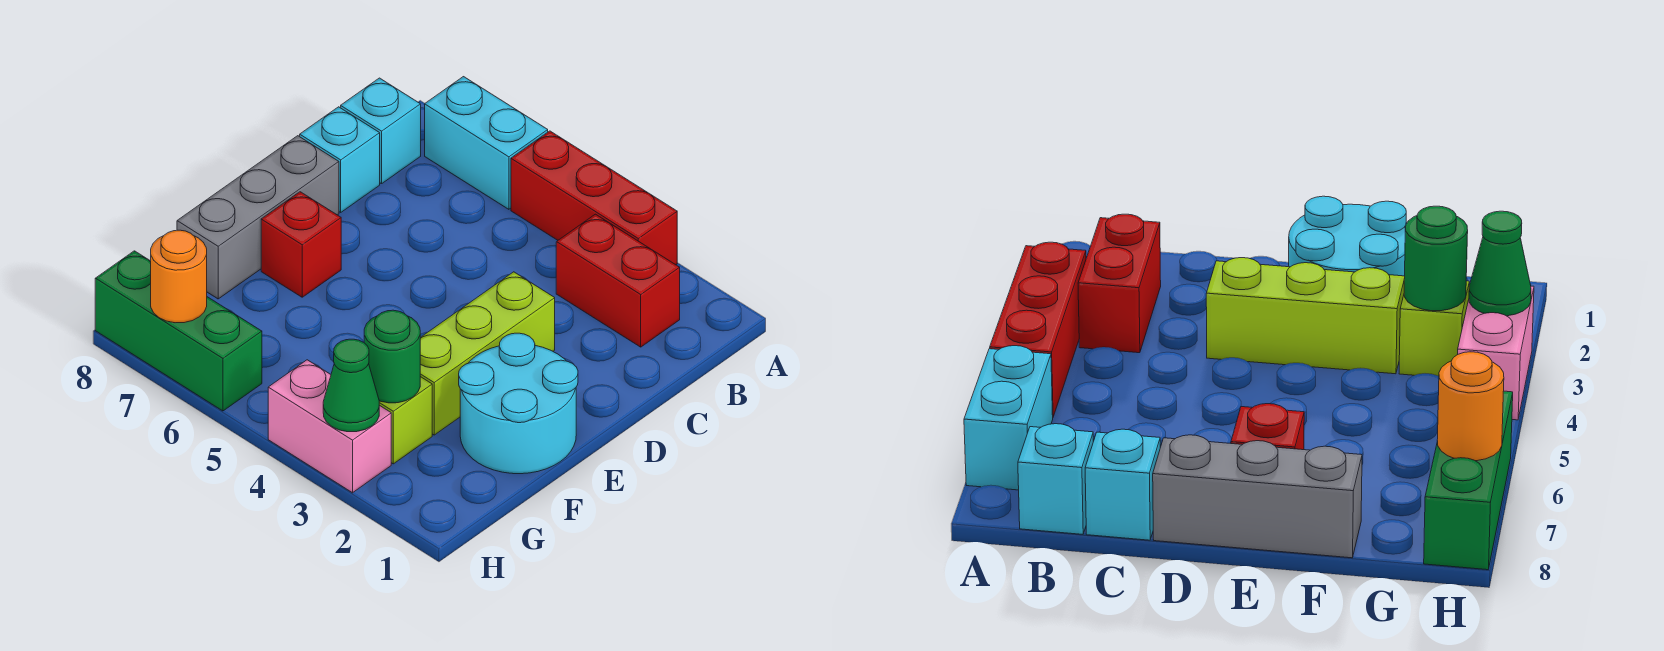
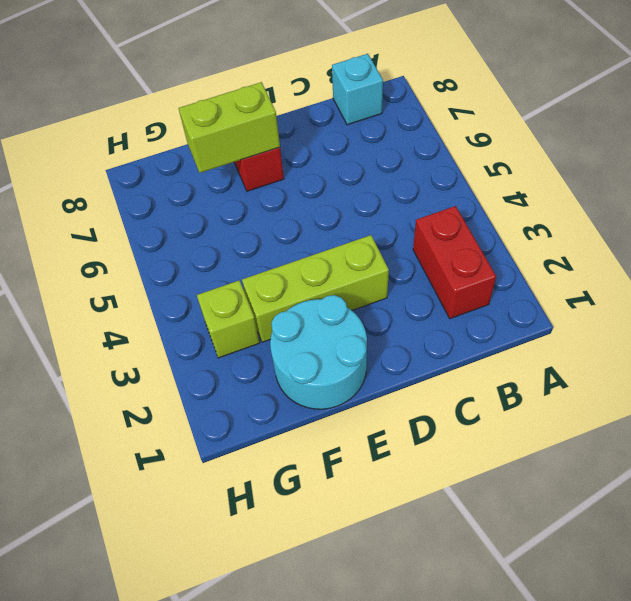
lime brick E7:F7 level 2 -> none
none -> red brick A3:A5 level 1
none -> cyan brick A6:A7 level 1
none -> cyan brick C8 level 1

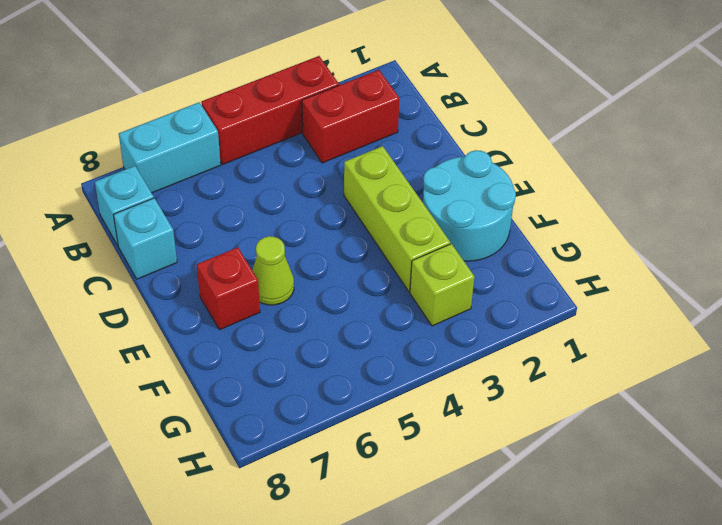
lime cone E6 level 1 -> none
none -> grey brick D8:F8 level 1
none -> pink brick H3:H4 level 1
none -> green brick H6:H8 level 1

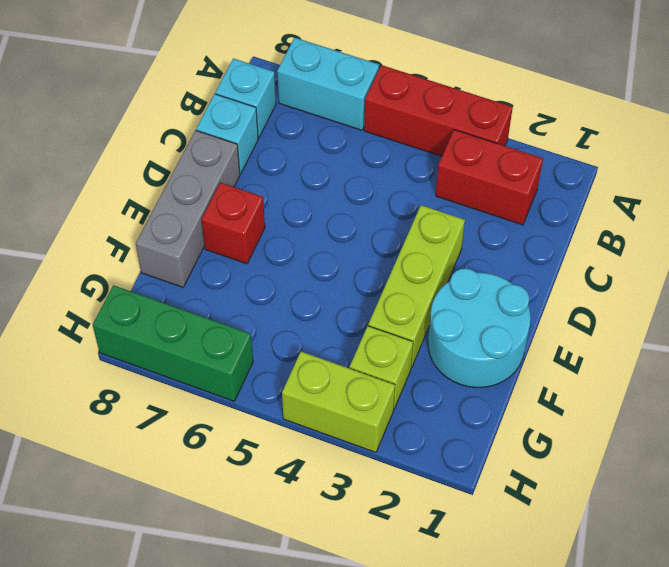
lime brick H3:H4 level 1 -> pink brick H3:H4 level 1
none -> green round brick G3 level 2
none -> green cone H3 level 2
none -> orange round brick H7 level 2

